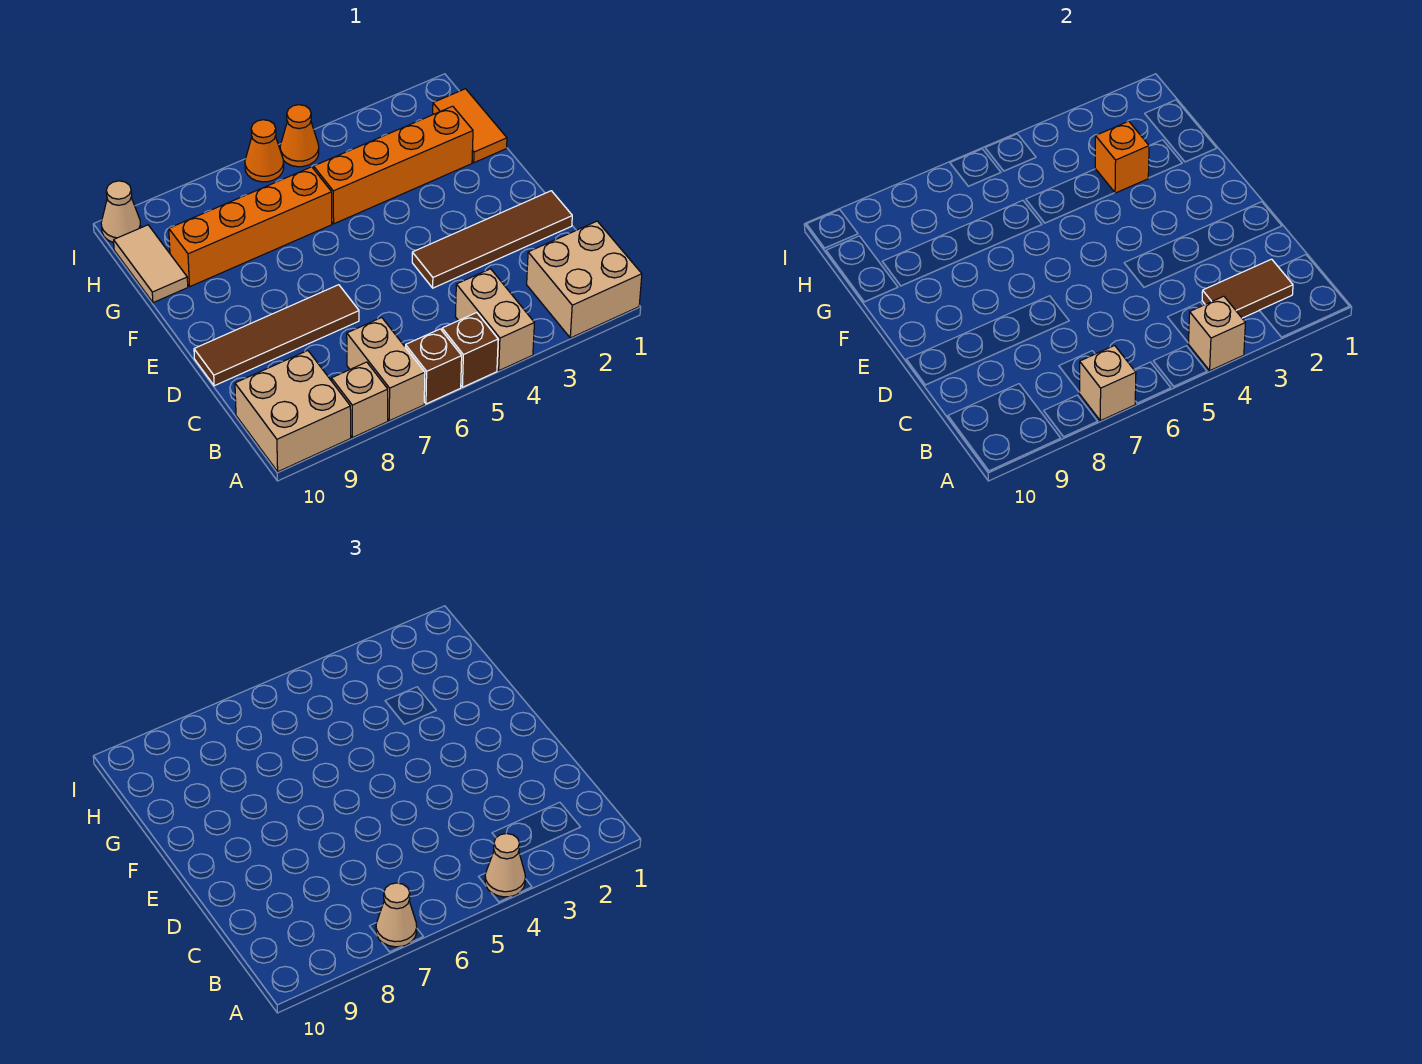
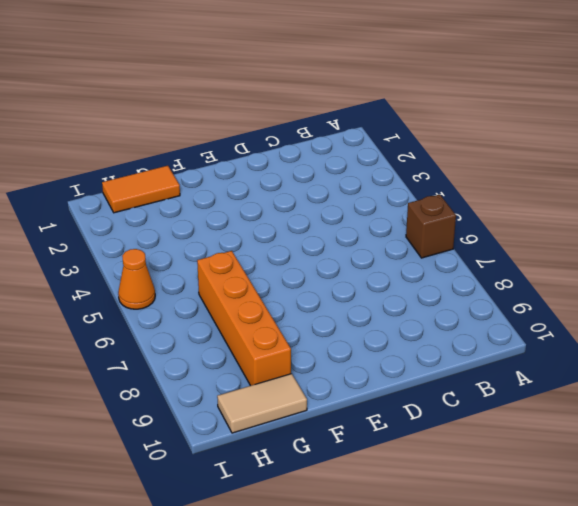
none -> tan brick A1:B2 level 1
none -> tan brick A4:B4 level 1
none -> brown brick A5 level 1

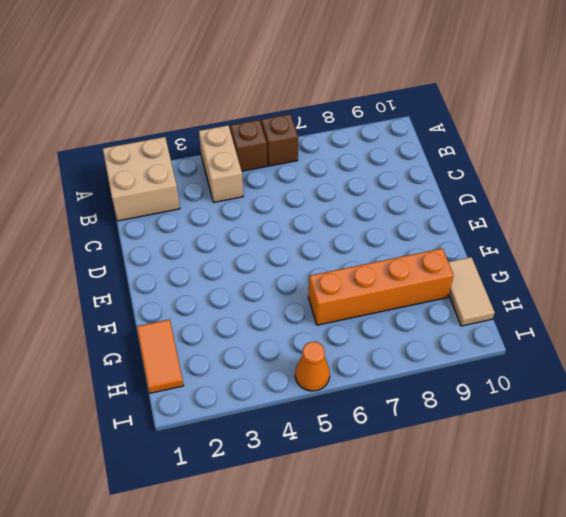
none -> tan brick A7:B7 level 1
none -> tan brick A8 level 1
none -> tan brick A9:B10 level 1

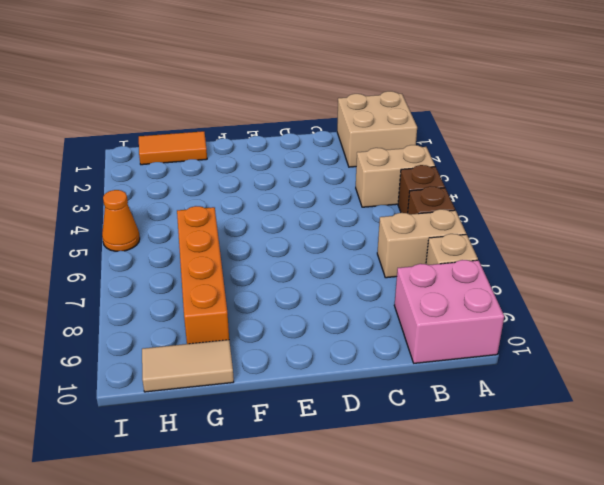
pink brick A9:B10 level 1 -> tan brick A9:B10 level 1
none -> brown tile D1:D4 level 1
none -> brown tile D7:D10 level 1
none -> orange brick G2:G5 level 1

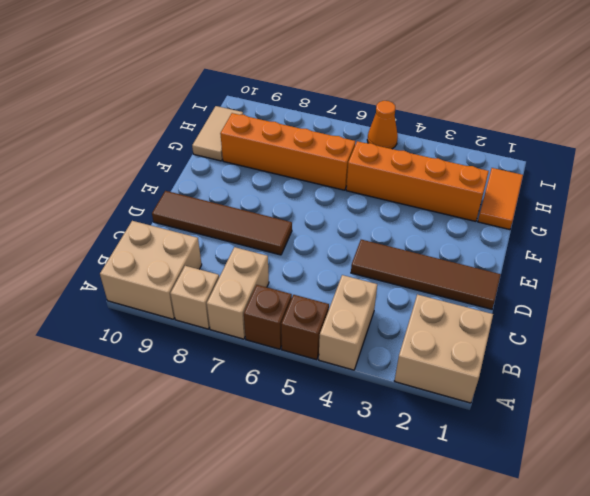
none -> orange cone I6 level 1
none -> tan cone I10 level 1
none -> tan brick A4 level 2

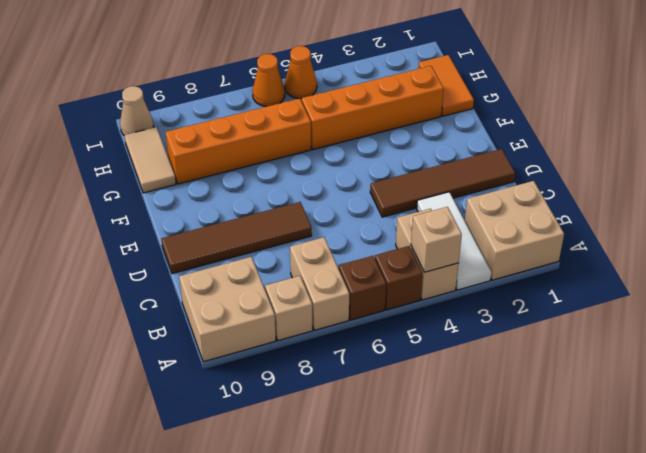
white tile A3:C3 level 1 -> none
none -> tan brick A7 level 2
none -> brown tile B2:B3 level 2
none -> orange brick G3 level 2

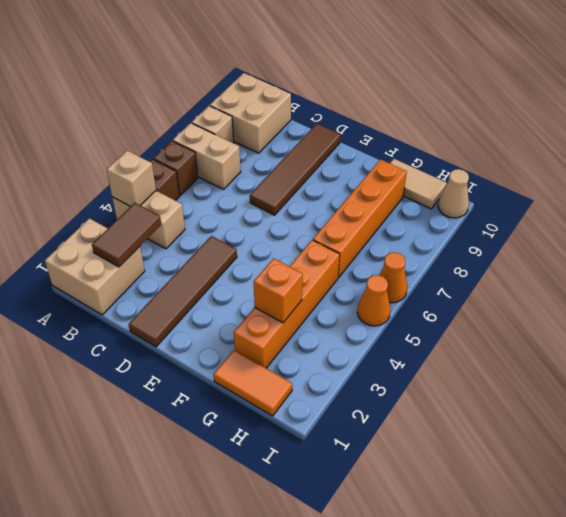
none -> tan brick A7 level 2
none -> tan cone A4 level 3
none -> tan cone A7 level 3

